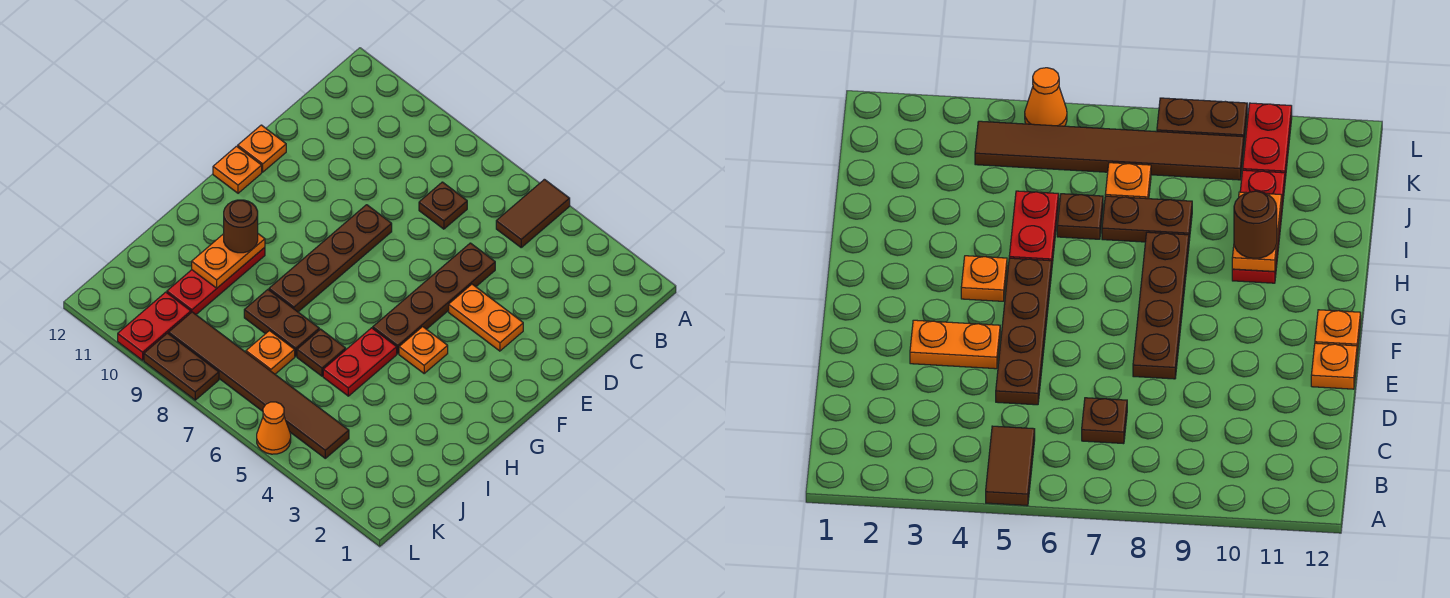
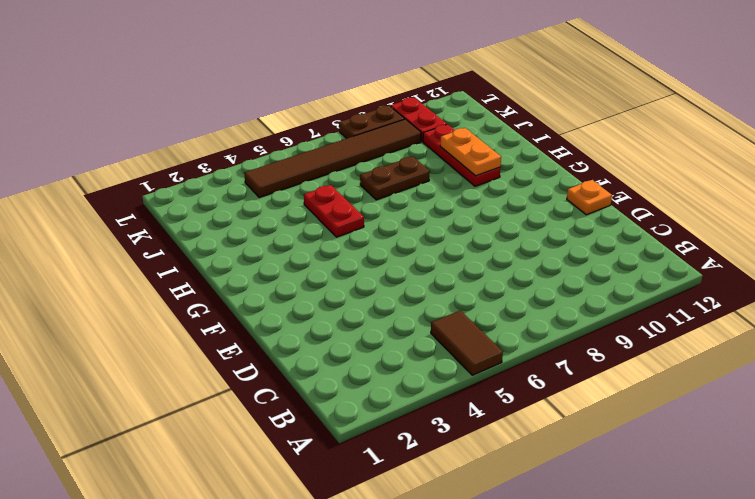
none -> brown plate C7 level 1
none -> brown plate D5:G5 level 1
none -> orange plate E3:E4 level 1

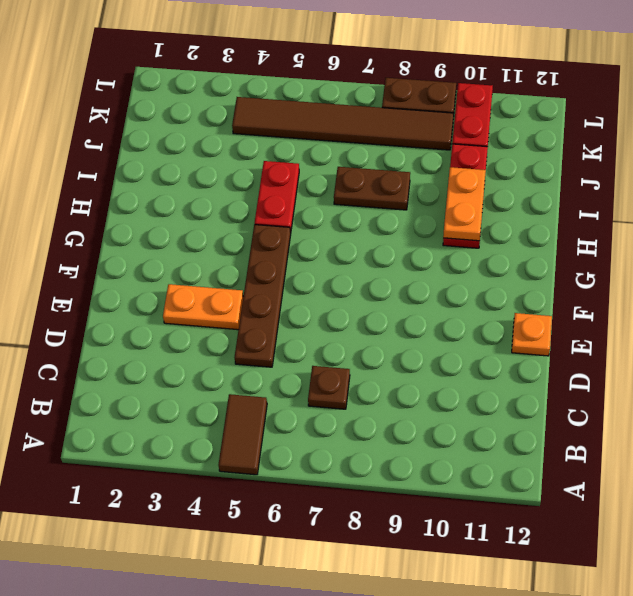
none -> brown plate E8:H8 level 1
none -> orange plate F12 level 1
none -> orange plate G4 level 1

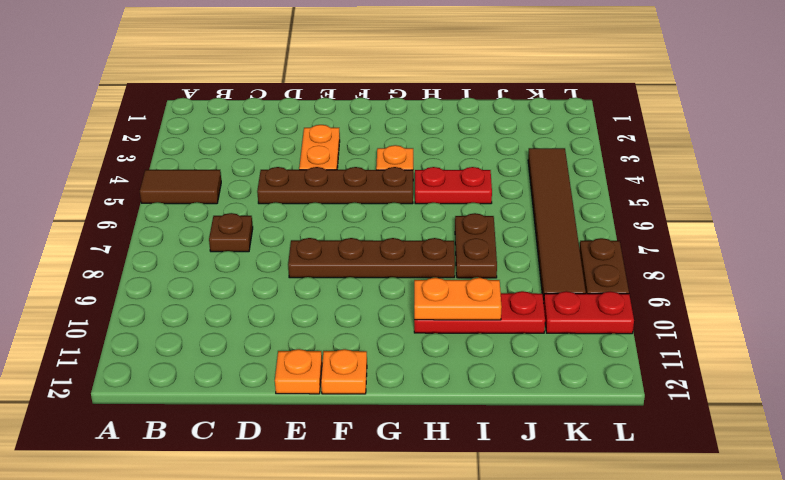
none -> brown plate I6 level 1
none -> orange plate J7 level 1
none -> orange cone L5 level 1

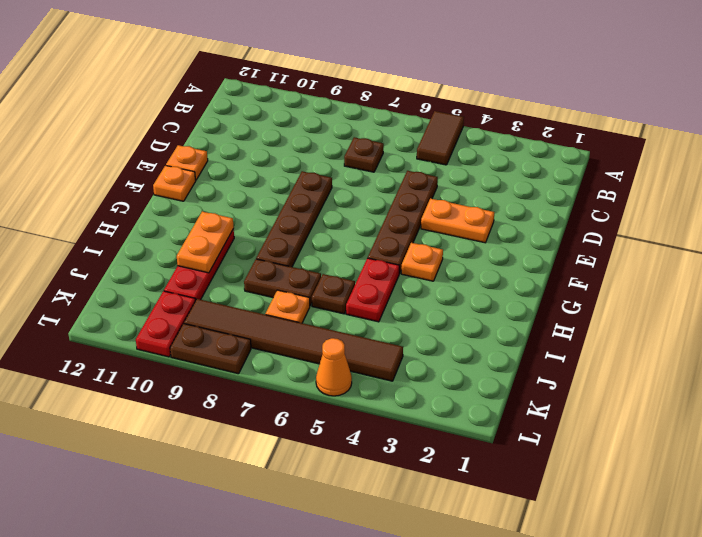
none -> brown round brick H10 level 3

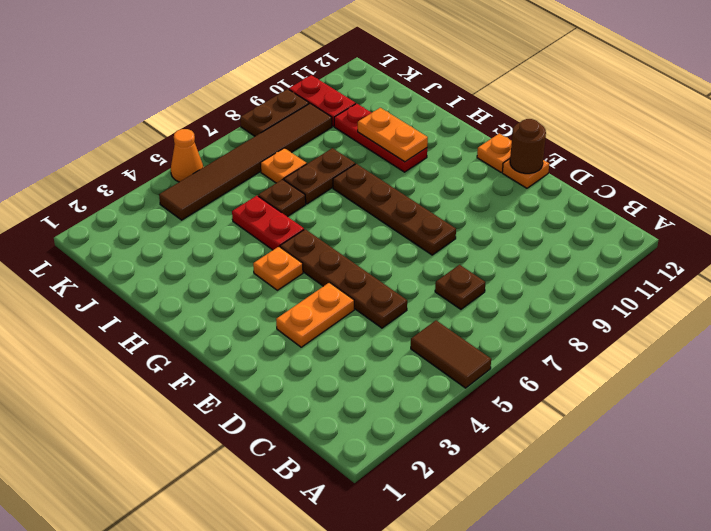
brown round brick E12 level 2 -> brown round brick H10 level 3

